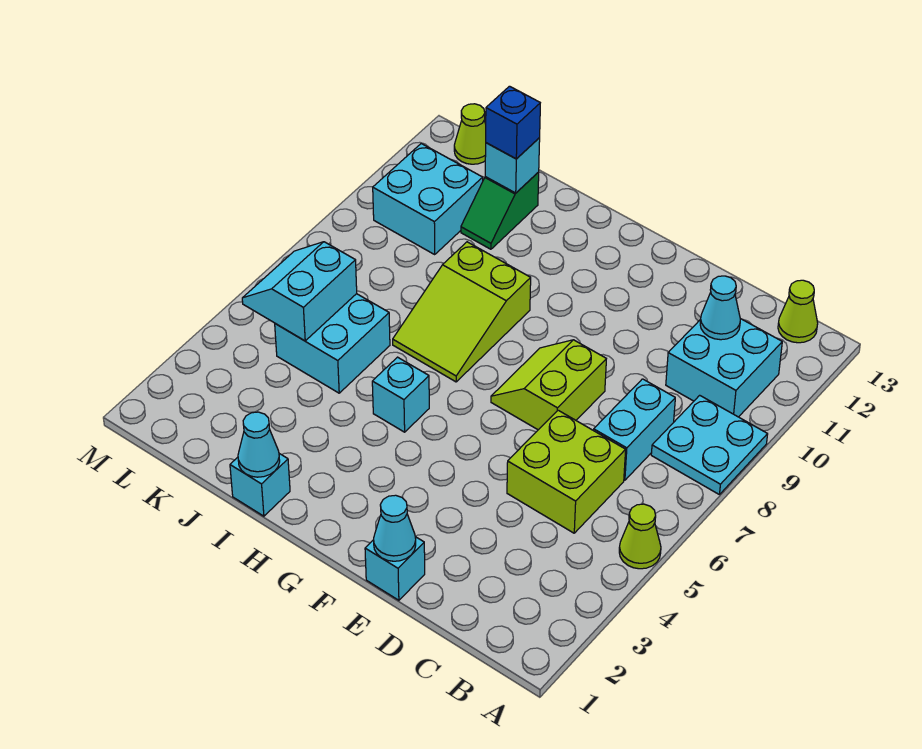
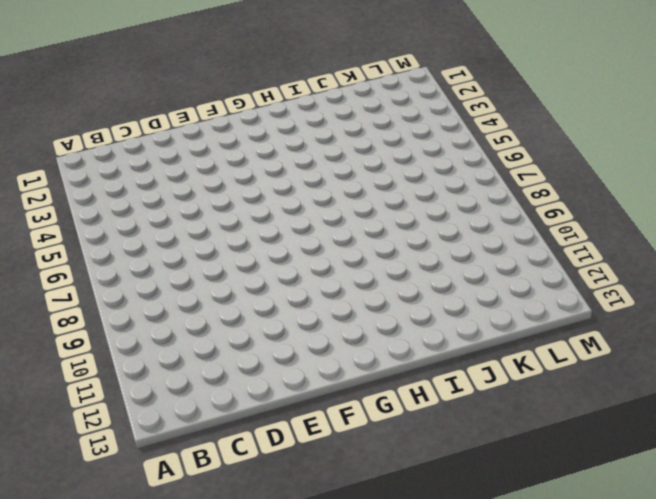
none -> lime cone A5 level 1
none -> cyan plate A8:B9 level 1
none -> cyan brick B10:C11 level 1

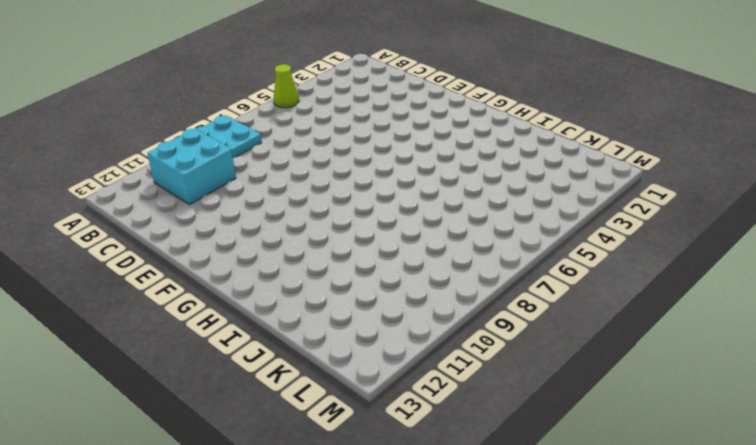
none -> lime cone B13 level 1
none -> lime brick C5:D6 level 1
none -> cyan brick C7:C8 level 1

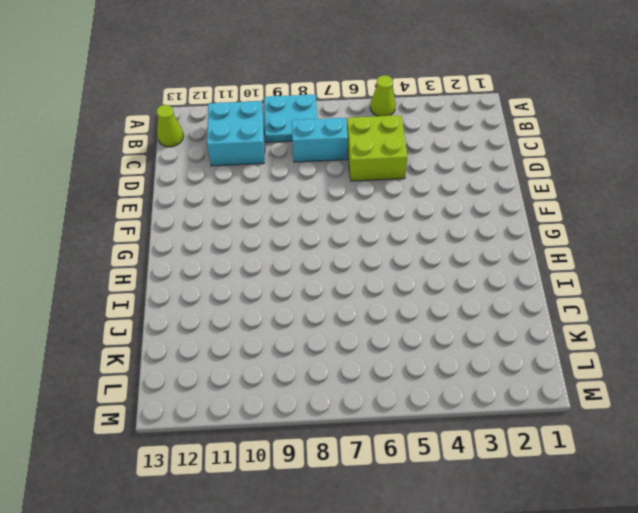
none -> cyan brick E1 level 1
none -> lime slope E7:F8 level 1 top E
none -> cyan brick H5 level 1

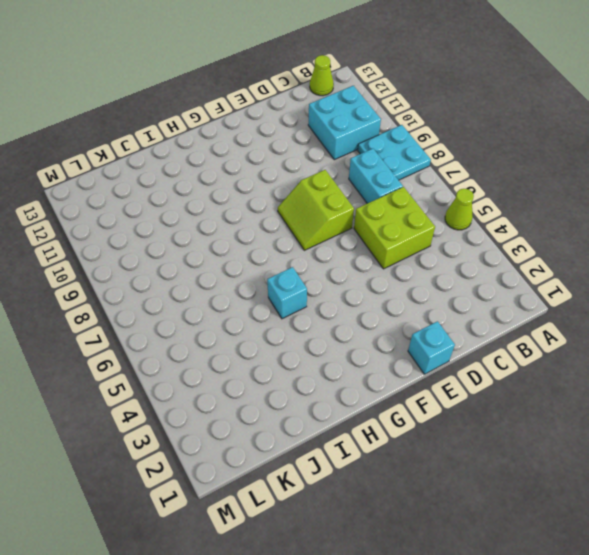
none -> lime slope H7:I9 level 1 top 9
none -> cyan brick I1 level 1
none -> cyan brick J5:K6 level 1

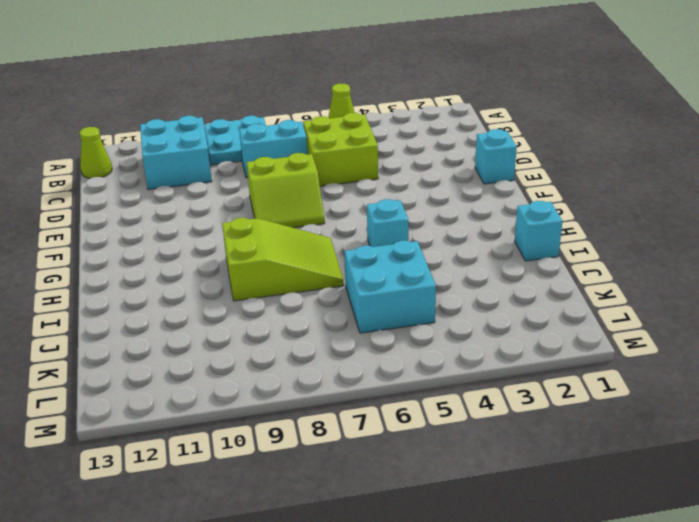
none -> green slope J11:J12 level 1 top 12
none -> cyan brick K10:L11 level 1
none -> lime cone L13 level 1

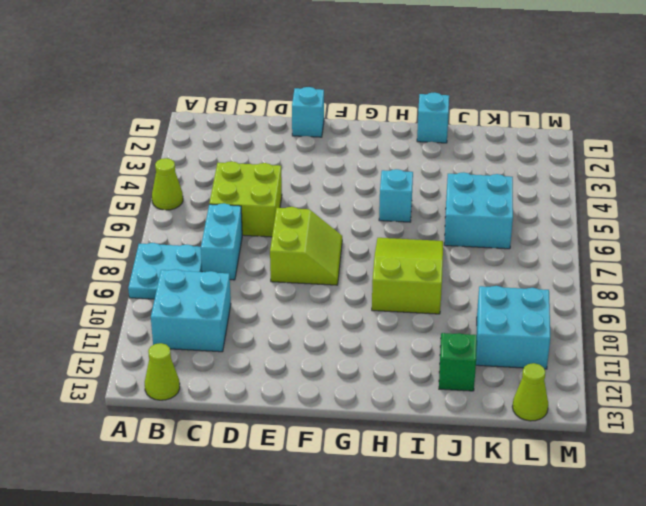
none -> cyan cone C11 level 2
none -> cyan cone E1 level 2
none -> cyan cone I1 level 2

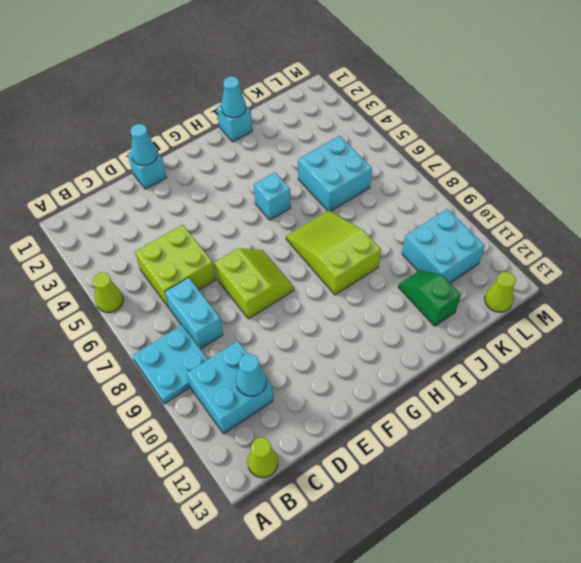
none -> cyan brick J12 level 2
none -> cyan slope K5:L6 level 2 top K
none -> blue brick J12 level 3

